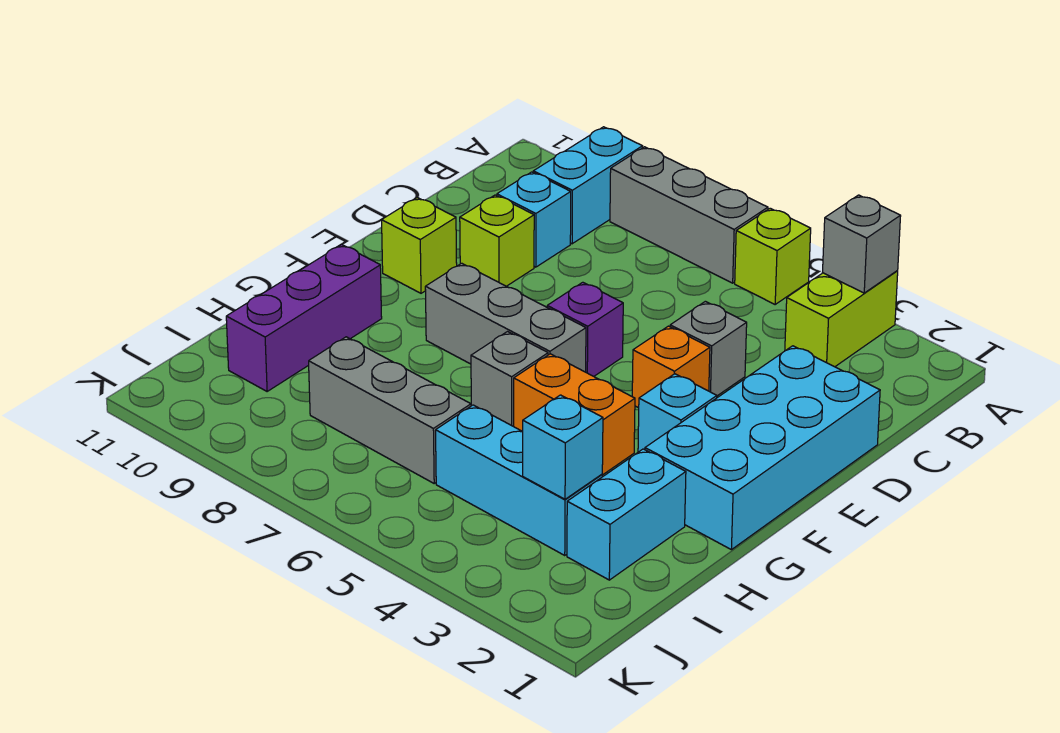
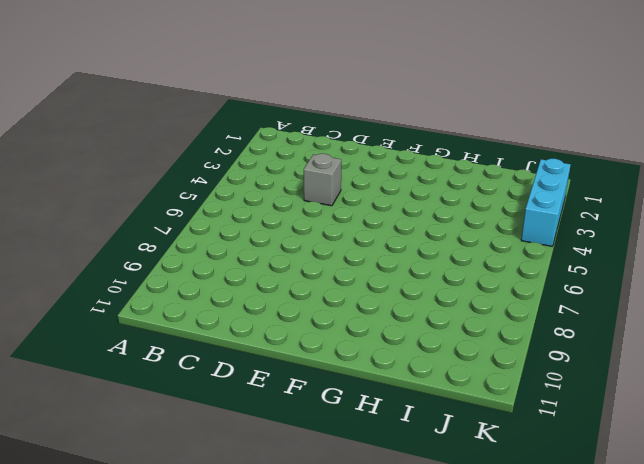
cyan brick K2:K4 level 1 -> cyan brick I3:I5 level 1
none -> lime brick A3:B3 level 1
none -> lime brick A5 level 1
none -> grey brick A6:A8 level 1

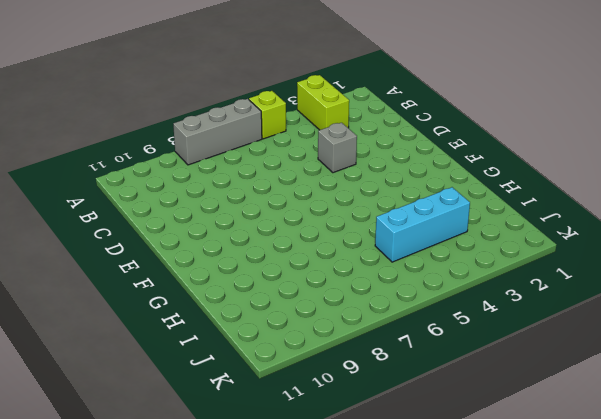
none -> cyan brick A9:B9 level 1
none -> cyan brick C9 level 1
none -> cyan brick D1:G2 level 1

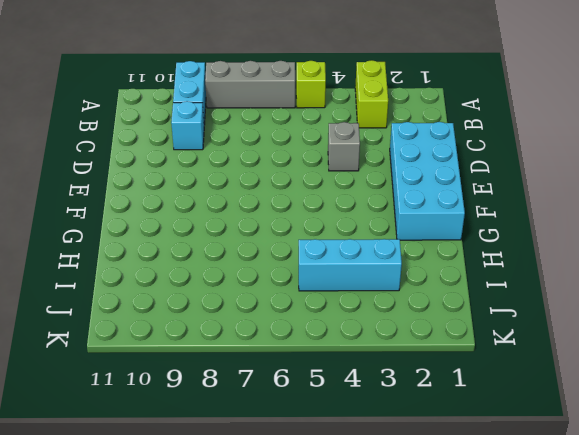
none -> lime brick D9 level 1
none -> orange brick E4 level 1
none -> purple brick E6 level 1

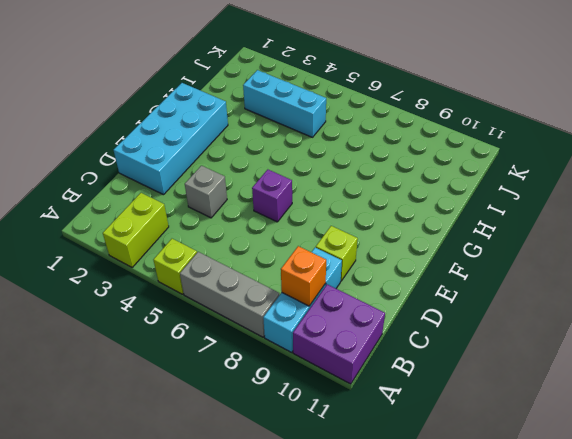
purple brick A10:B11 level 1 -> none
orange brick B9 level 2 -> orange brick E4 level 1
none -> lime brick E10 level 1
none -> cyan brick F3 level 1
none -> grey brick F6:F8 level 1

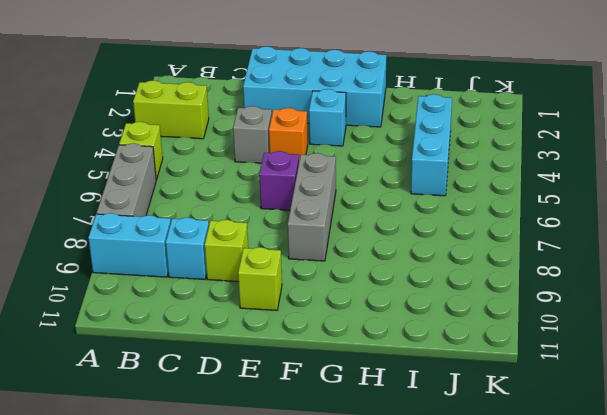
none -> orange brick G4:G5 level 1
none -> grey brick G6 level 1
none -> purple brick G10:I10 level 1

